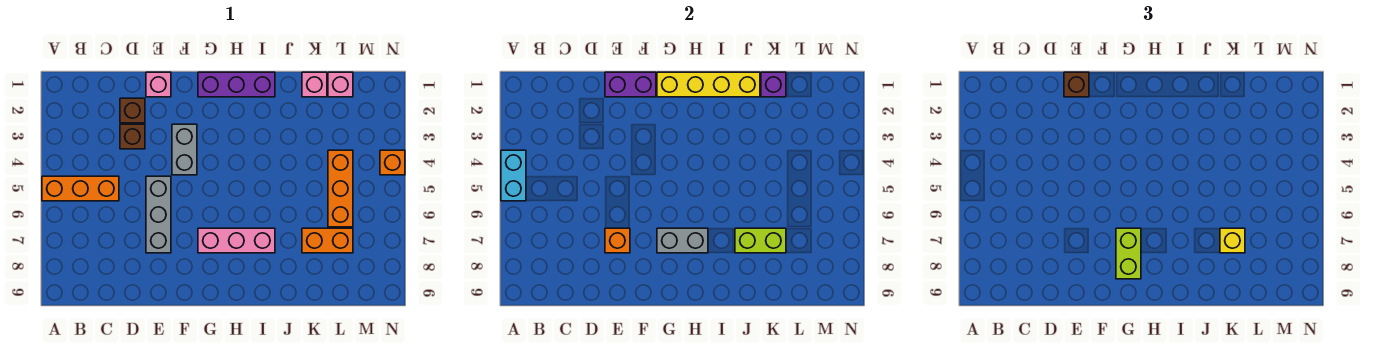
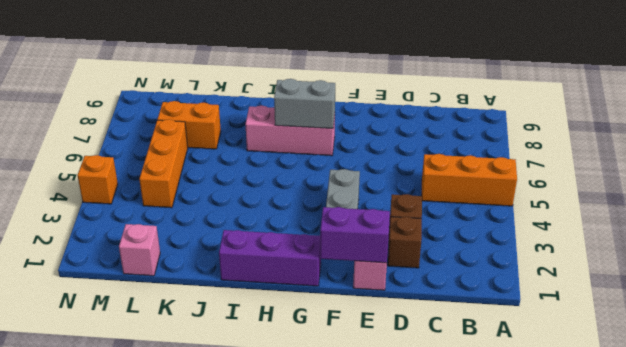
none -> grey brick E5:E7 level 1
none -> pink brick K1 level 1
none -> cyan brick A4:A5 level 2

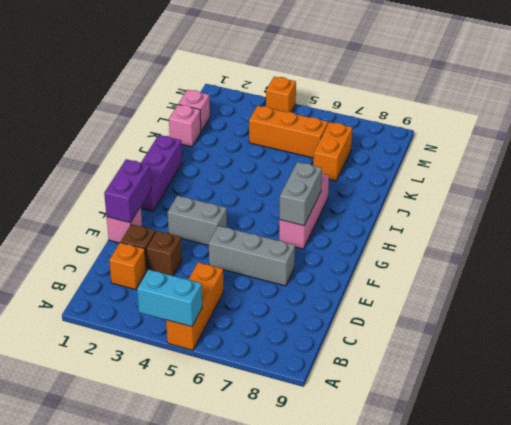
orange brick C2 level 1 -> orange brick E7 level 2
none -> yellow brick G1:J1 level 2
none -> lime brick J7:K7 level 2
none -> purple brick K1 level 2

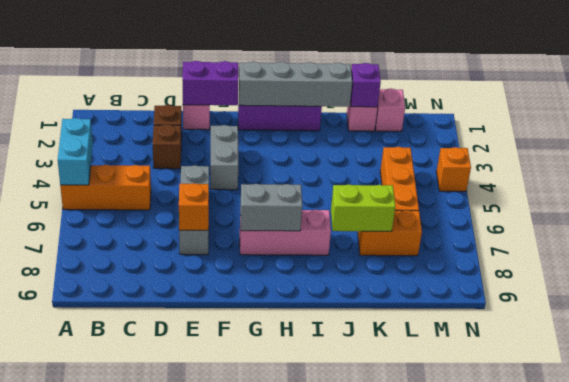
grey brick G1:J1 level 2 -> yellow brick G1:J1 level 2
none -> brown brick E1 level 3
none -> lime brick G7:G8 level 3
none -> yellow brick K7 level 3

